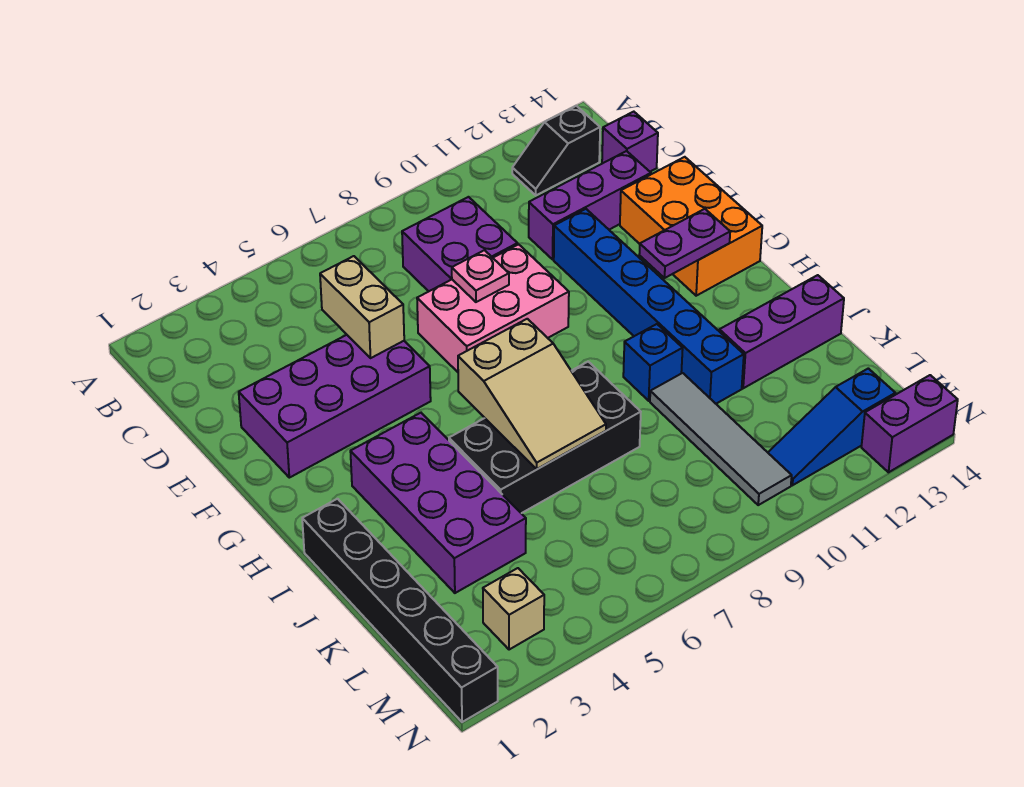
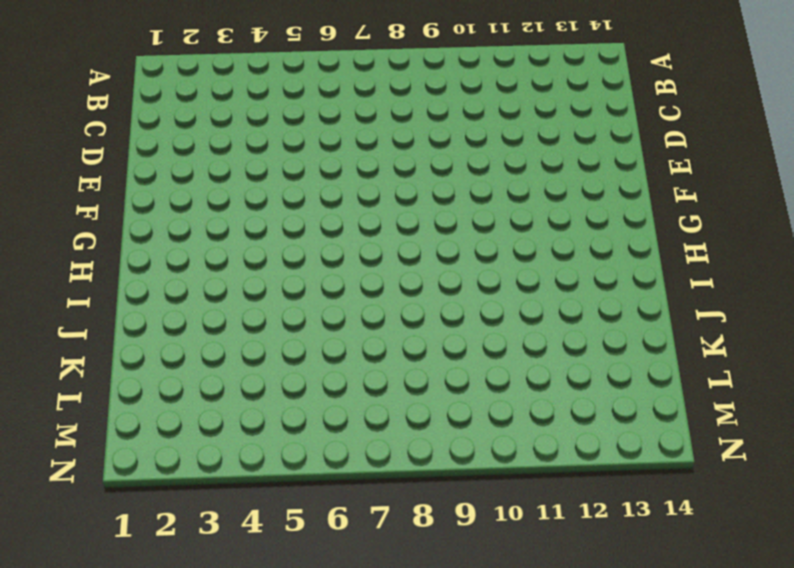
none -> black slope B12:B13 level 1 top 13
none -> purple brick C8:D9 level 1
none -> purple brick C14 level 1

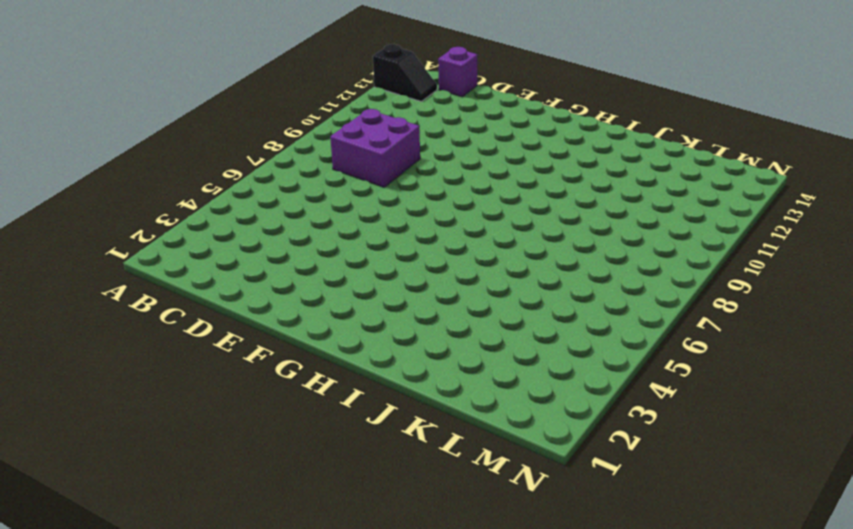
black slope A13:B13 level 1 top A -> black slope B12:B13 level 1 top 13
none -> purple brick D11:D13 level 1
none -> purple brick E2:F5 level 1
none -> pink brick E7:F9 level 1

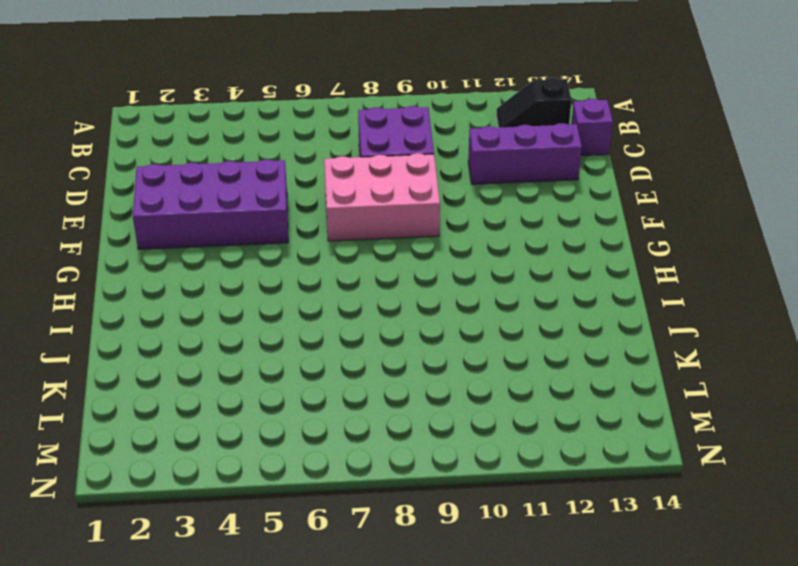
none -> blue brick E11:J11 level 1
none -> orange brick E13:G14 level 1
none -> purple brick H3:K4 level 1

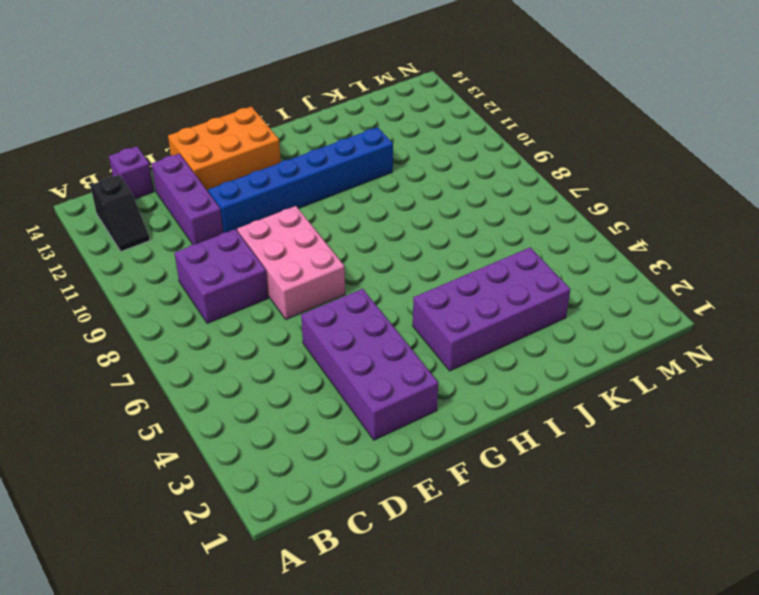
none -> black brick I1:N1 level 1
none -> black brick I5:J8 level 1
none -> blue brick I10 level 1

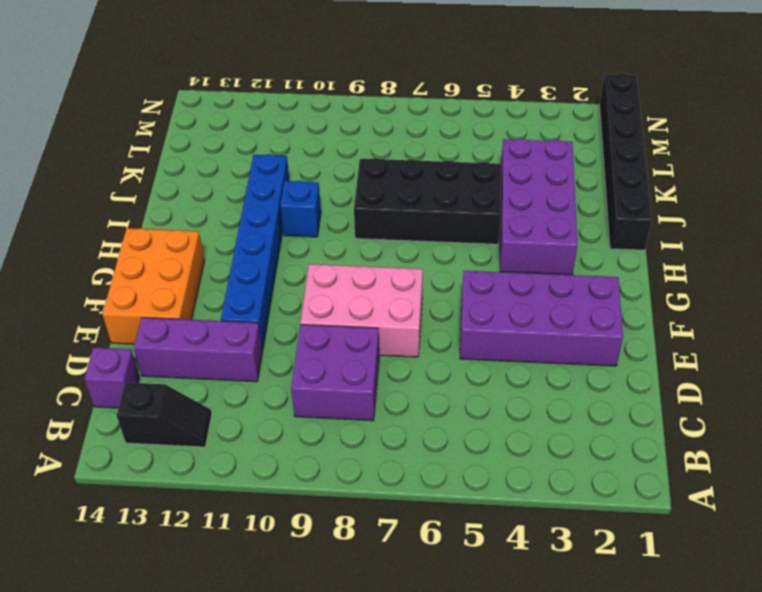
none -> grey tile J10:M10 level 1
none -> purple brick J12:J14 level 1
none -> tan brick M3 level 1

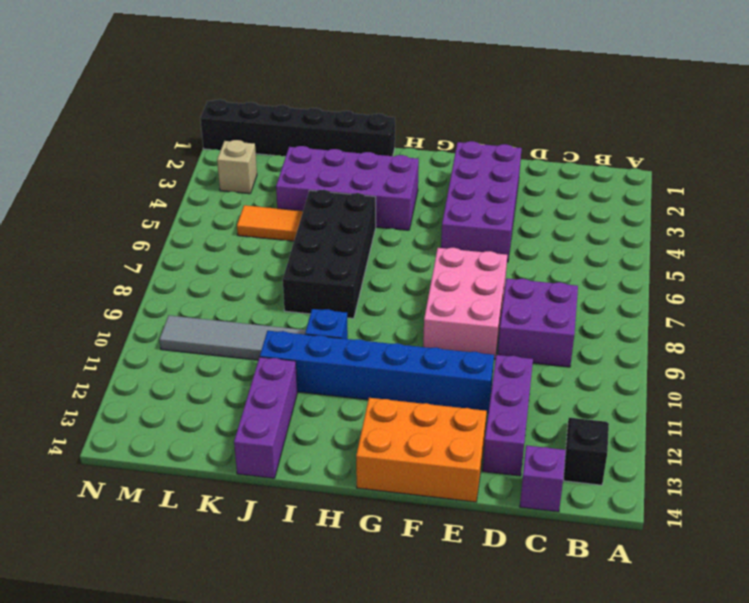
orange tile K5:L5 level 1 -> none
none -> blue slope M11:M13 level 1 top 13
none -> purple brick N13:N14 level 1
none -> tan brick D5:E5 level 2

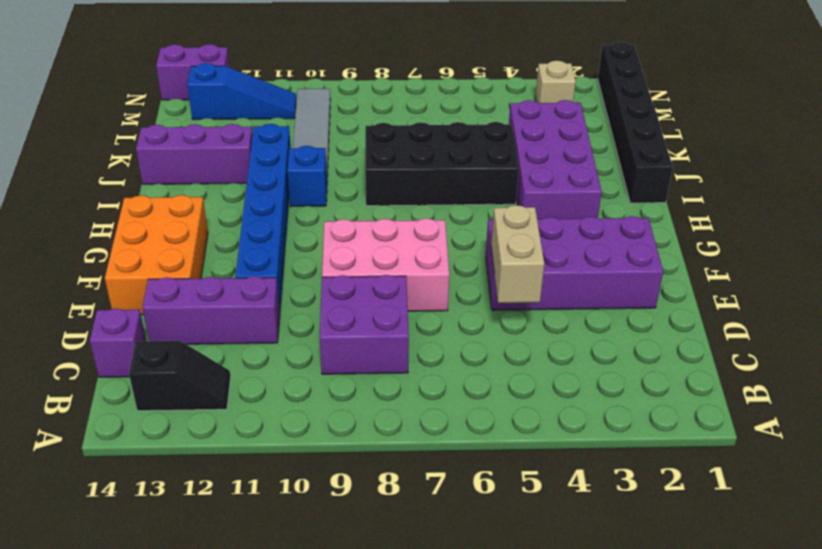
none -> pink plate E8 level 2
none -> purple plate G12:G13 level 2
none -> tan slope H6:J7 level 2 top H

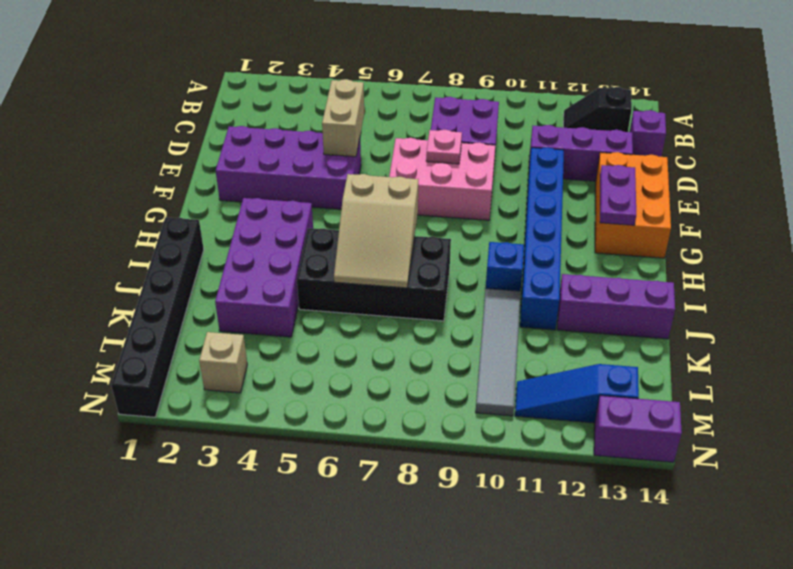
purple plate F13:G13 level 2 -> purple plate G12:G13 level 2

